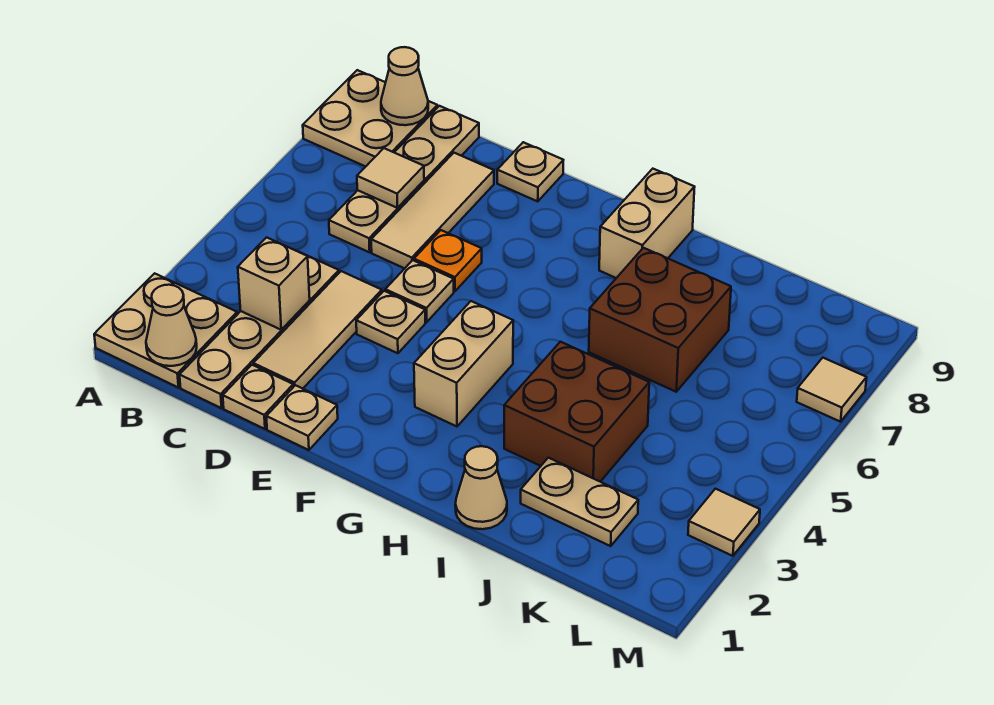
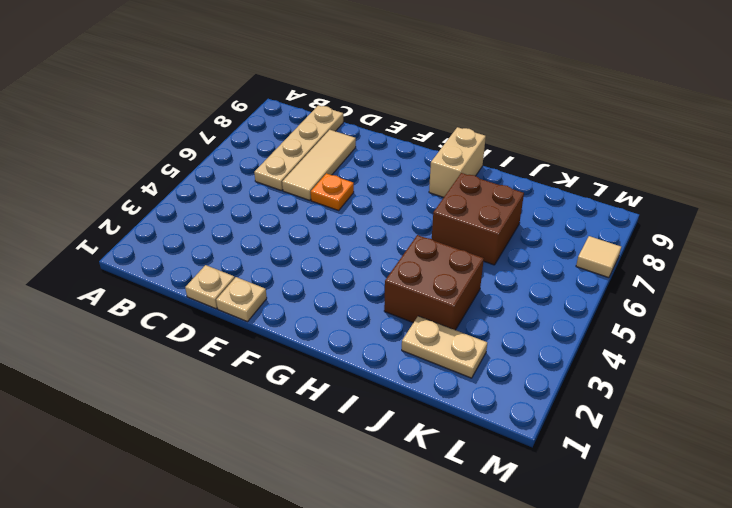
none -> tan plate A1:B2 level 1
none -> tan plate A8:B9 level 1
none -> tan plate C1:C4 level 1

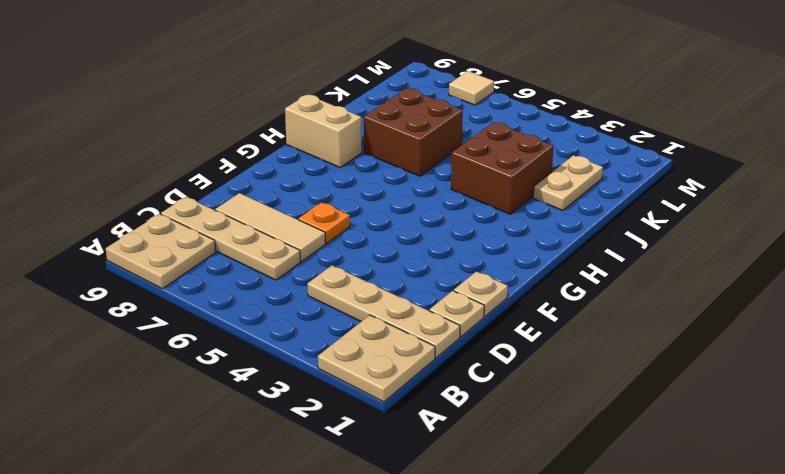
none -> tan tile D2:D4 level 1
none -> tan plate E4 level 1
none -> tan plate E5 level 1

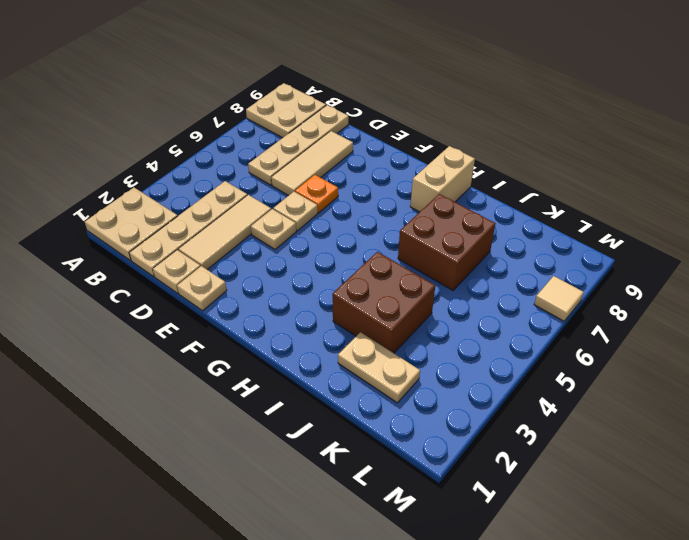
none -> tan plate E9 level 1
none -> tan brick G3:G4 level 1
none -> tan cone I1 level 1

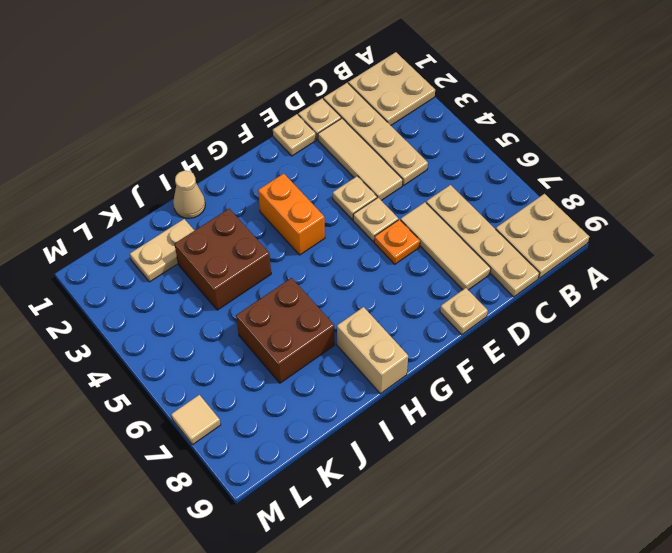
orange brick G3:G4 level 1 -> tan brick G3:G4 level 1
none -> tan tile M3 level 1
none -> tan cone B1 level 2
none -> tan cone B9 level 2

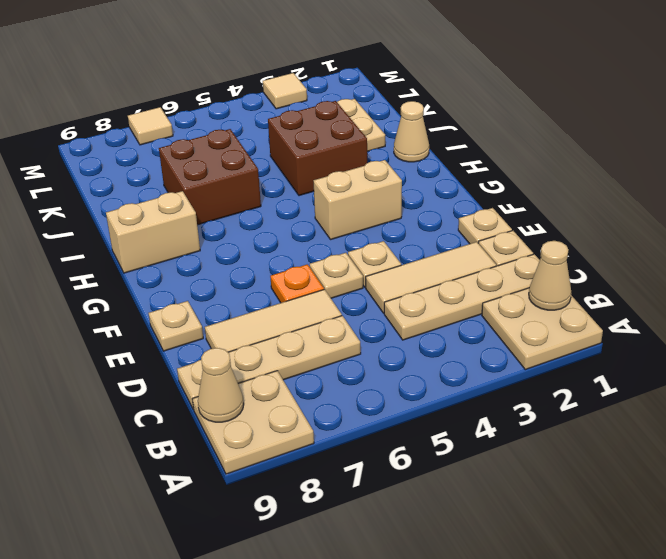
none -> tan brick C3 level 2
none -> tan tile C7 level 2

